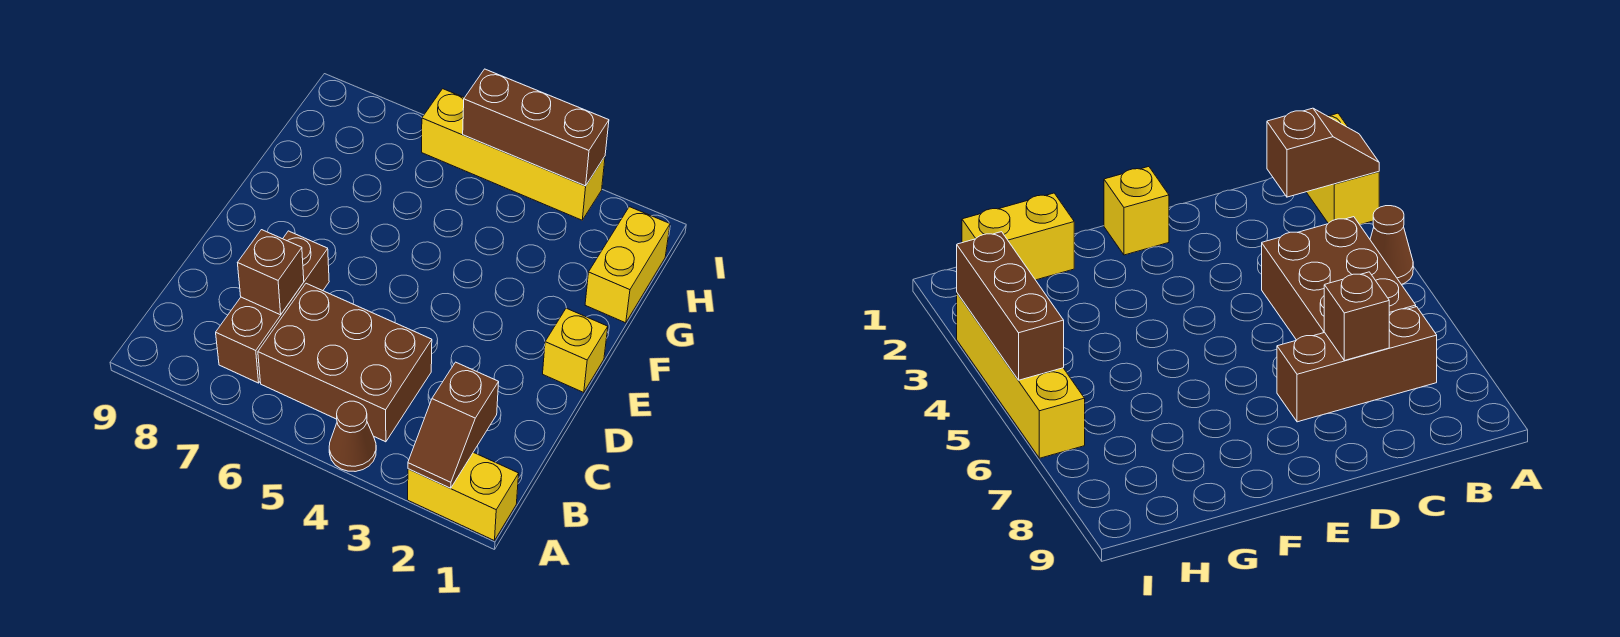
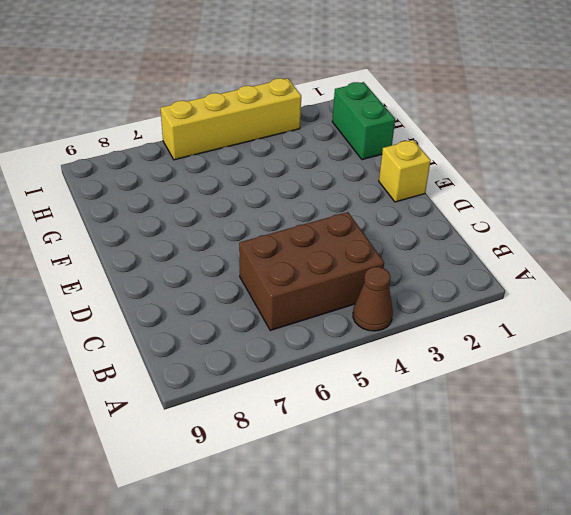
green brick G1:H1 level 1 -> yellow brick G1:H1 level 1
none -> yellow brick A1:A2 level 1
none -> brown brick B7:D7 level 1

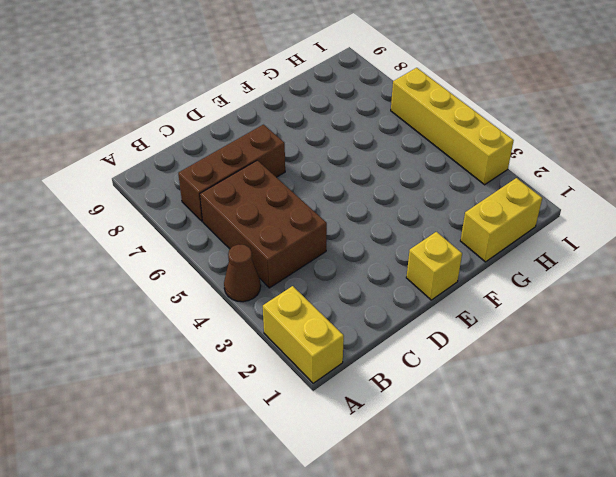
none -> brown slope A2:B2 level 2 top B
none -> brown brick C7 level 2

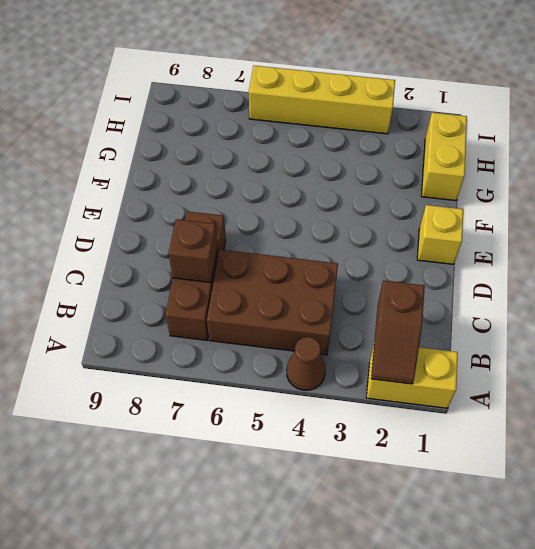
none -> brown brick I3:I5 level 2

